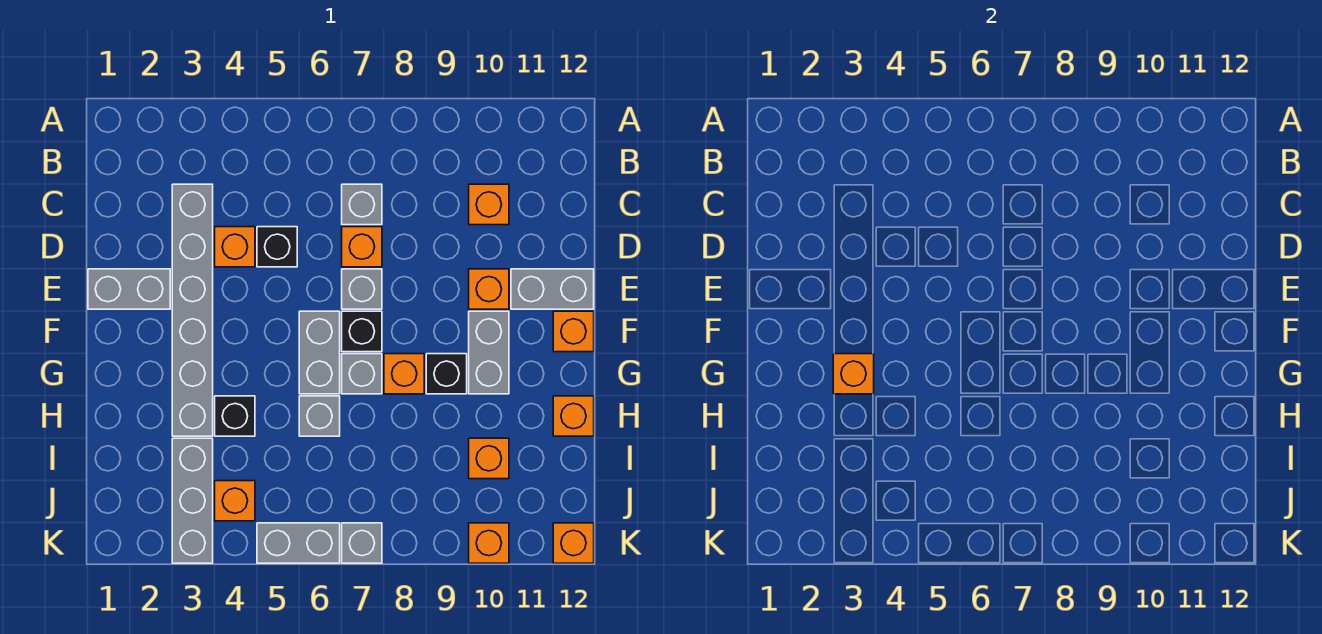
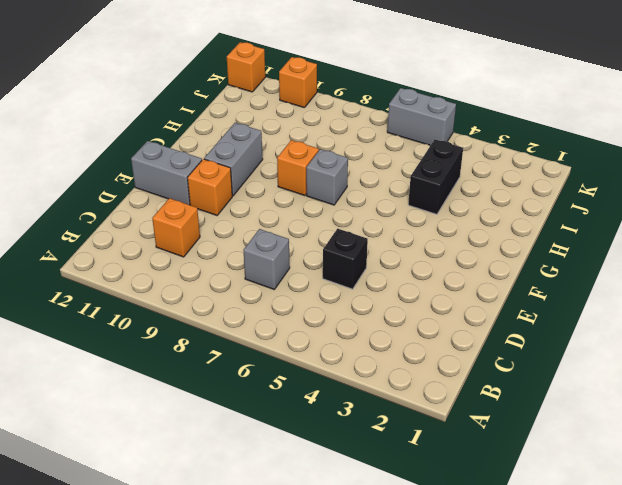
black brick H4:I4 level 1 -> black brick H4 level 1
none -> grey brick C3:H3 level 1
none -> orange brick D4 level 1
none -> orange brick D7 level 1

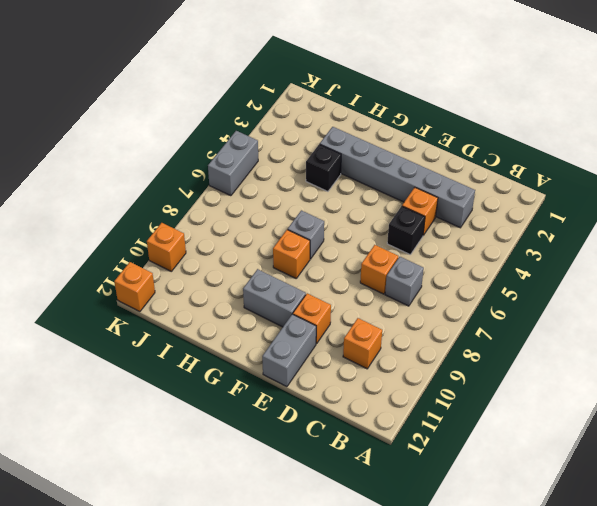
none -> grey brick E1:E2 level 1
none -> grey brick E7 level 1
none -> grey brick F6:G6 level 1

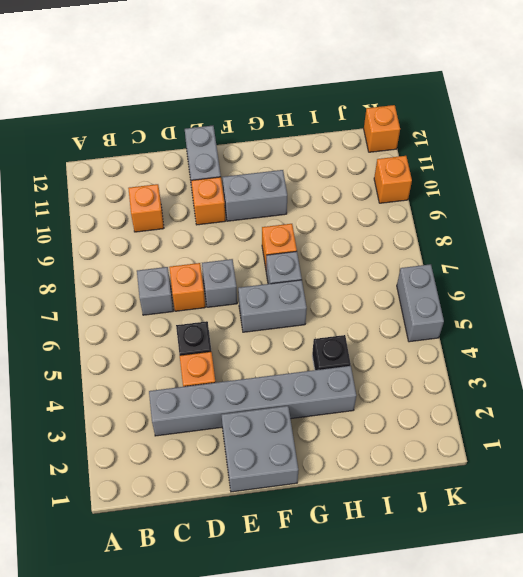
grey brick E1:F2 level 1 -> grey brick E1:E2 level 1
none -> black brick F7 level 1
none -> orange brick F12 level 1
none -> black brick G9 level 1

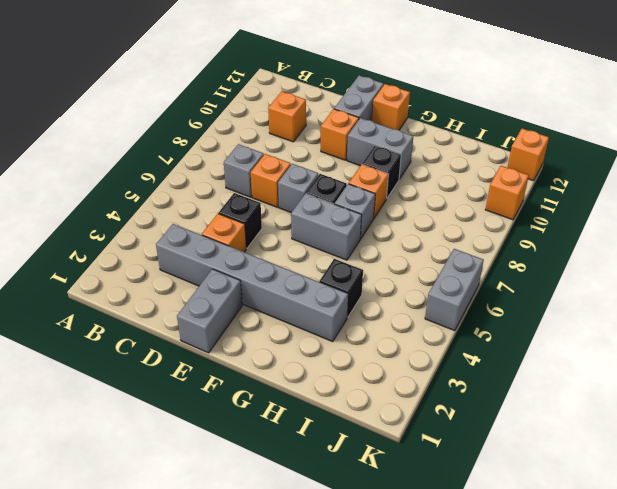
none -> grey brick H6 level 1
none -> orange brick H12 level 1
none -> grey brick I3:K3 level 1

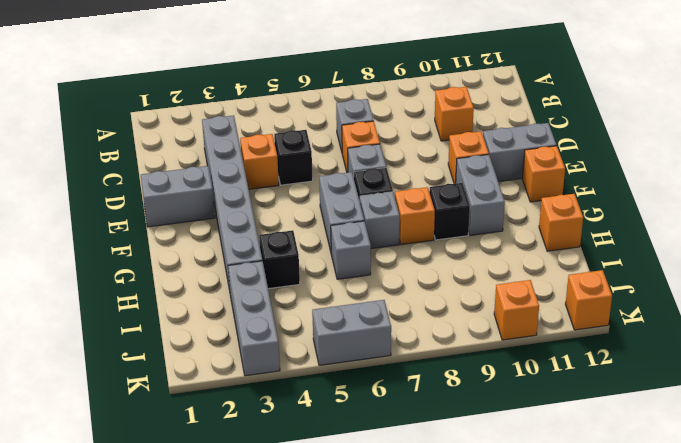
none -> orange brick I10 level 1
none -> orange brick J4 level 1
none -> grey brick K7 level 1

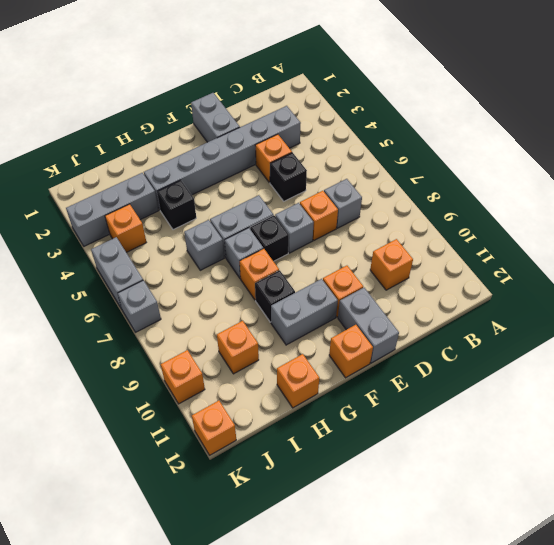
none -> orange brick G3 level 2

